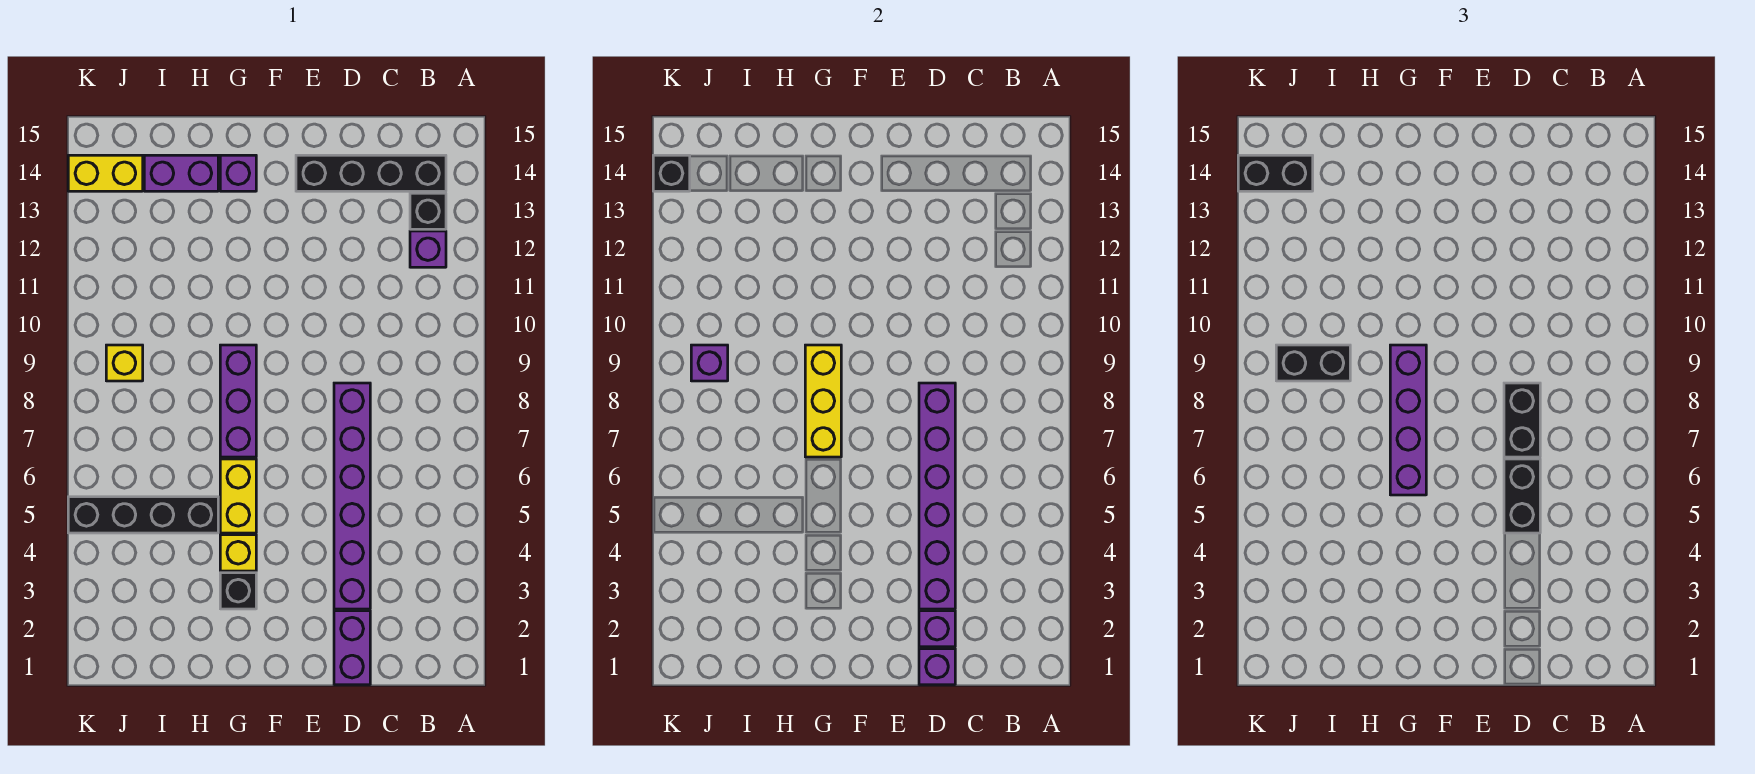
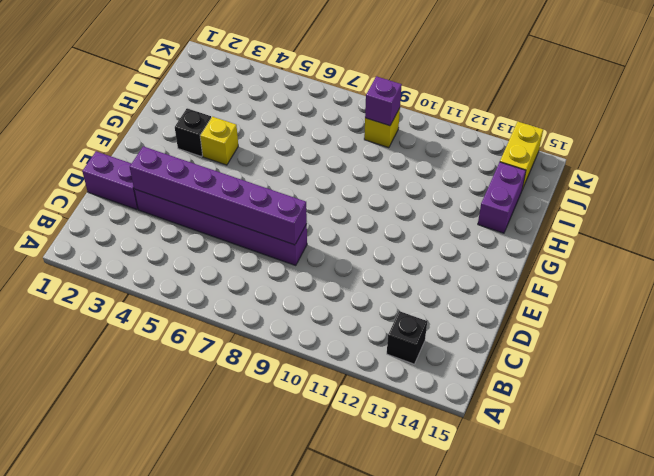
none -> purple brick B12 level 1
none -> black brick B14:E14 level 1
none -> yellow brick G5:G6 level 1

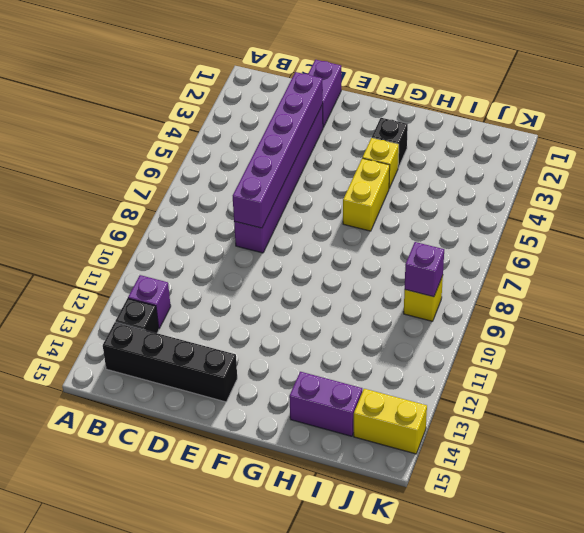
none -> purple brick G7:G9 level 1
none -> purple brick G14 level 1
none -> black brick H5:K5 level 1

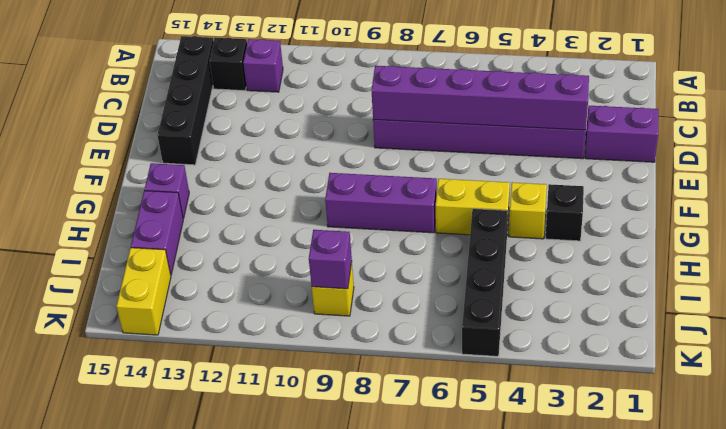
none -> purple brick D1 level 2
none -> purple brick D2 level 2
none -> yellow brick G7:G9 level 2

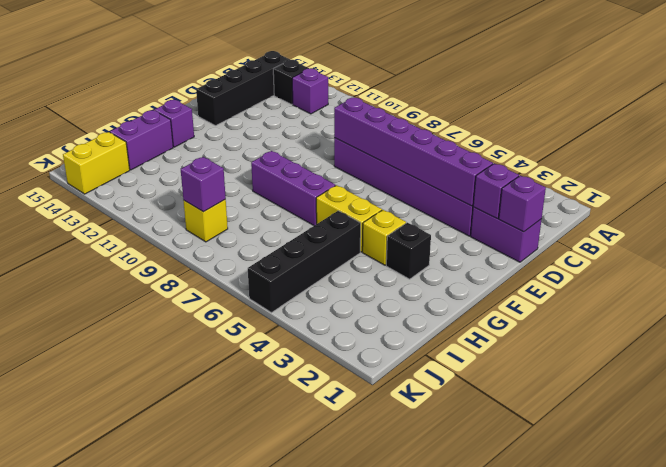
none -> yellow brick G7:G9 level 2
none -> black brick K14 level 2
none -> black brick D5:D6 level 3

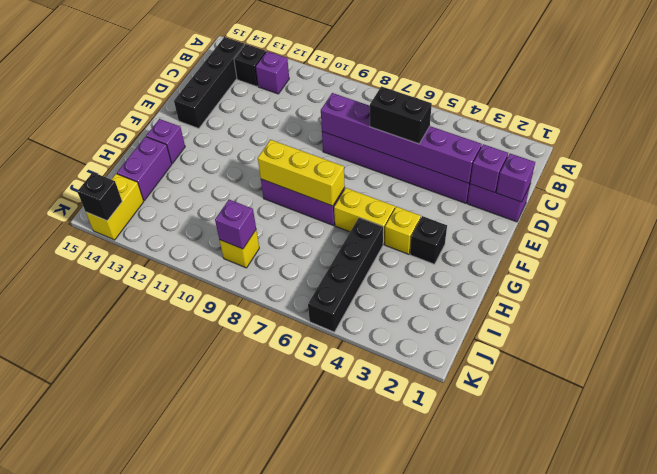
none -> black brick D7:D8 level 3
none -> purple brick G6:G9 level 3
none -> black brick I9:J9 level 3

